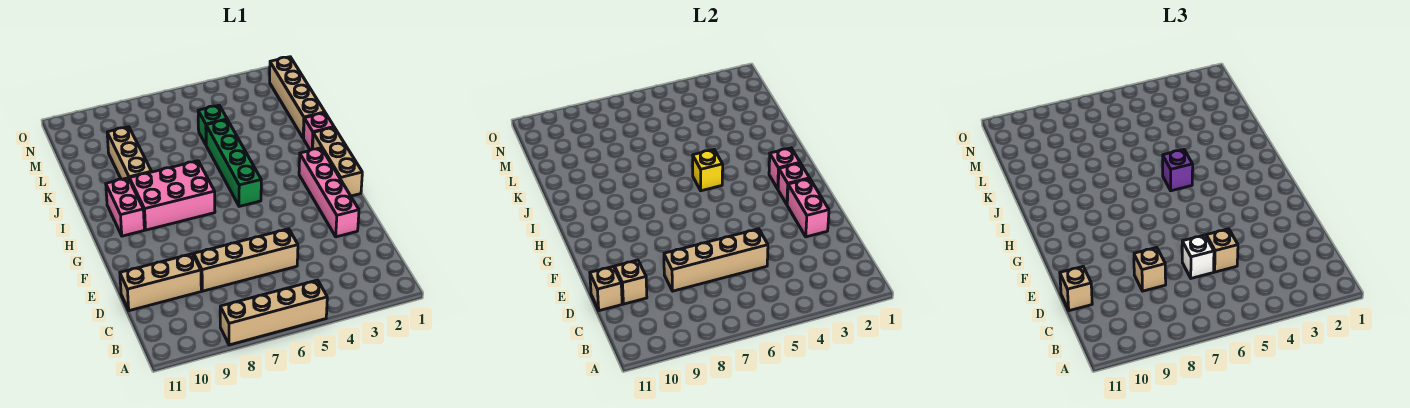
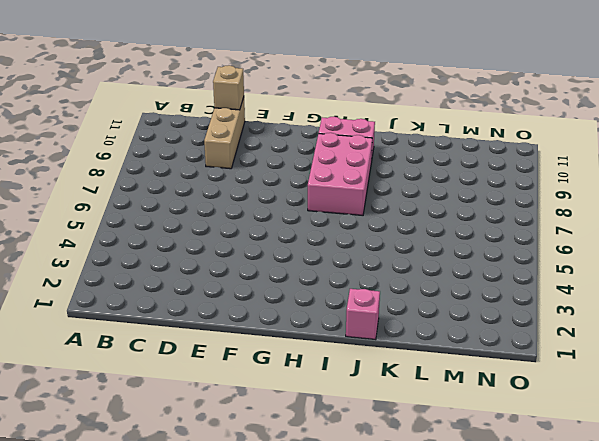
none -> tan brick A5:A8 level 1
none -> tan brick D5:D8 level 1
none -> pink brick E2:H2 level 1

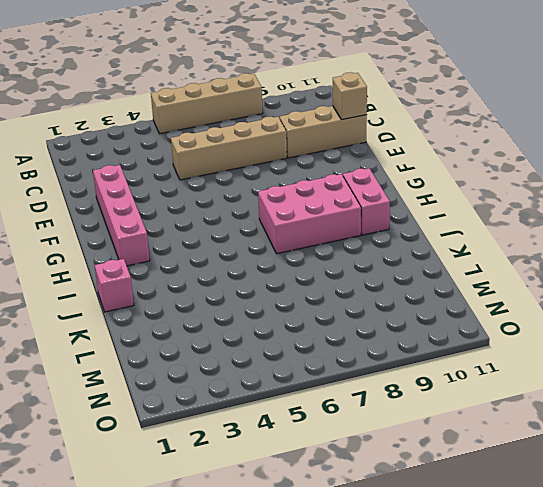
none -> tan brick G1:I1 level 1
none -> green brick H5:K5 level 1
none -> tan brick J9:L9 level 1

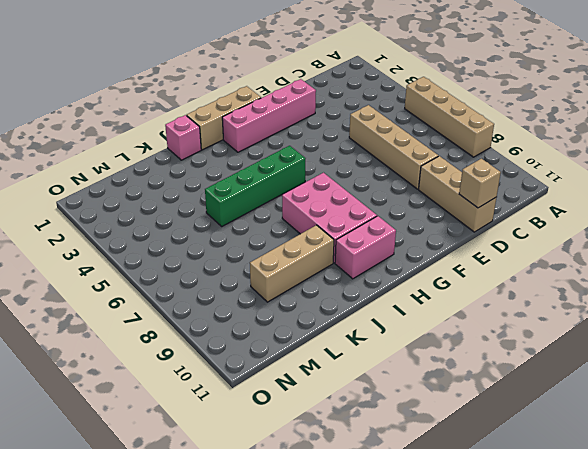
none -> tan brick K1:N1 level 1
none -> green brick L5 level 1
none -> tan brick D5:D8 level 2

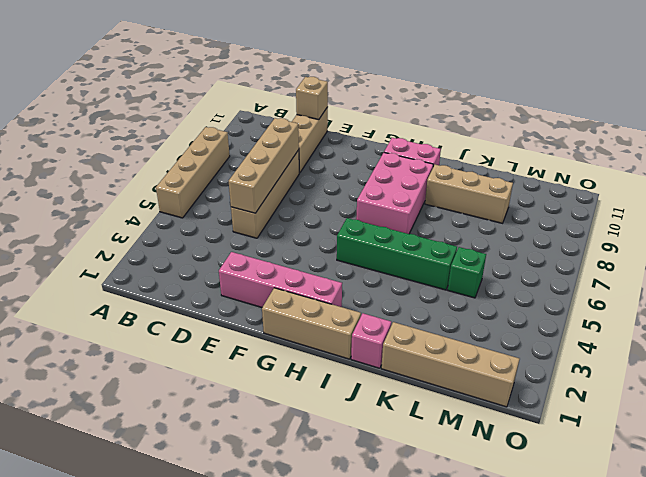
none -> tan brick D10 level 2
none -> pink brick E2:F2 level 2
none -> pink brick G2 level 2

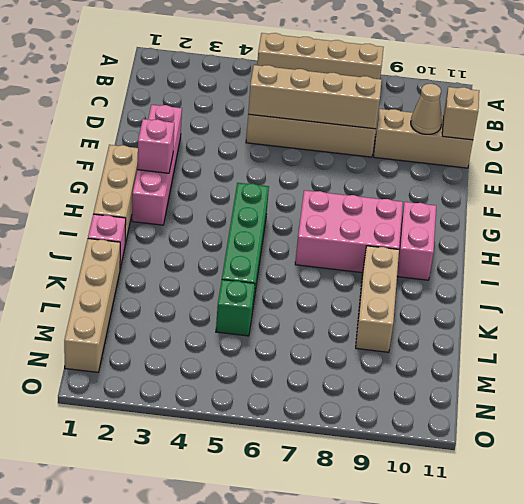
tan cone D10 level 2 -> tan brick D10 level 2
none -> pink brick E2:F2 level 2
none -> pink brick H2 level 2
none -> yellow brick I5 level 2

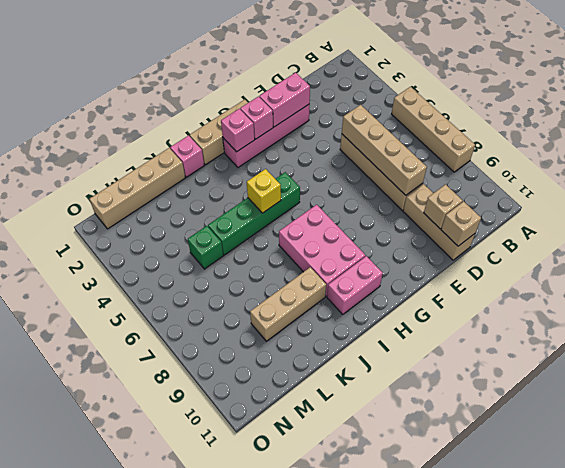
none -> tan brick D5 level 3
none -> white brick D6 level 3
none -> tan brick D8 level 3

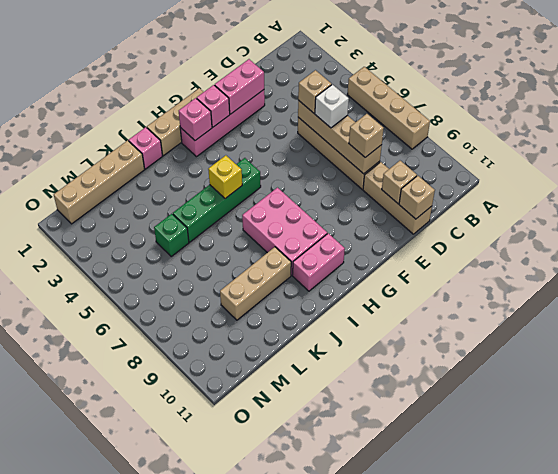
none -> tan brick D11 level 3
none -> purple brick I5 level 3

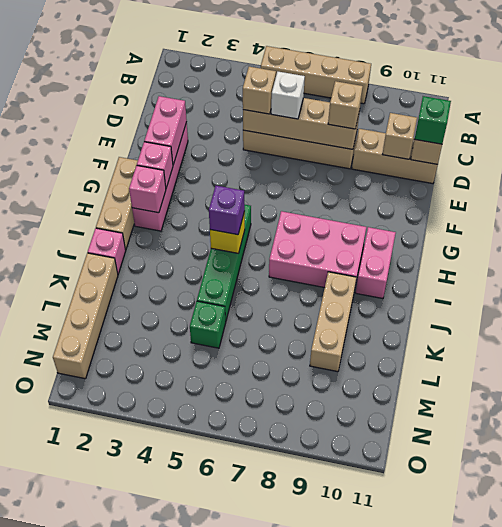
green brick D11 level 3 -> tan brick D11 level 3

